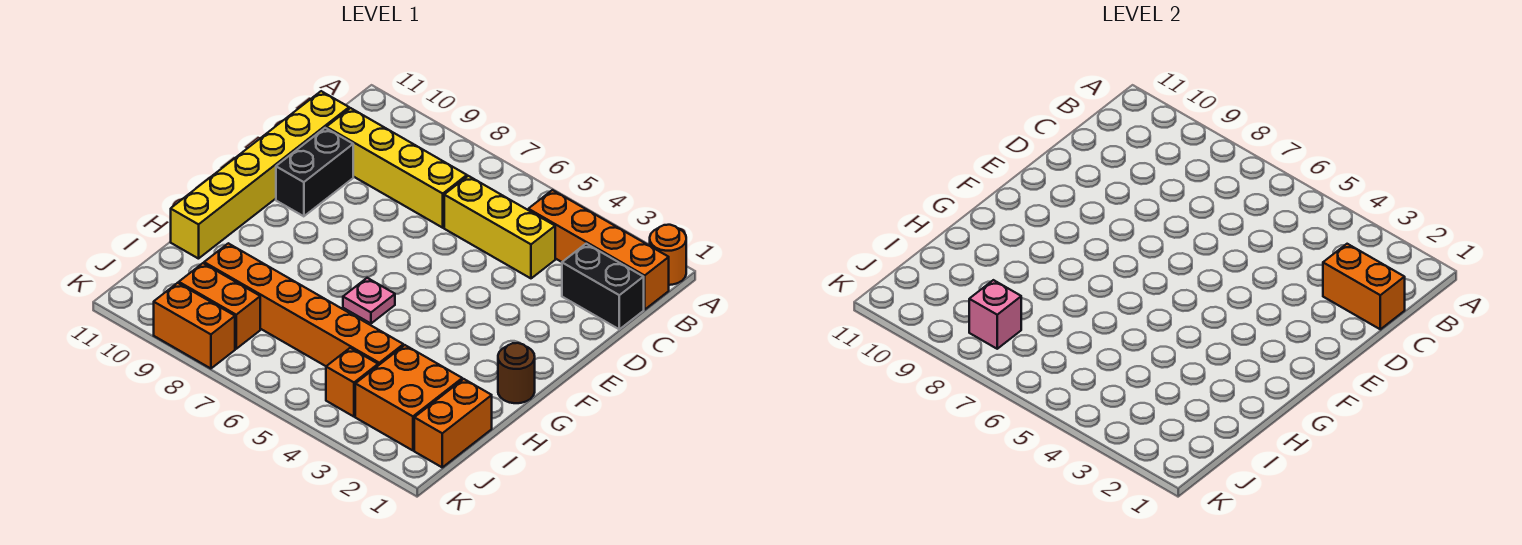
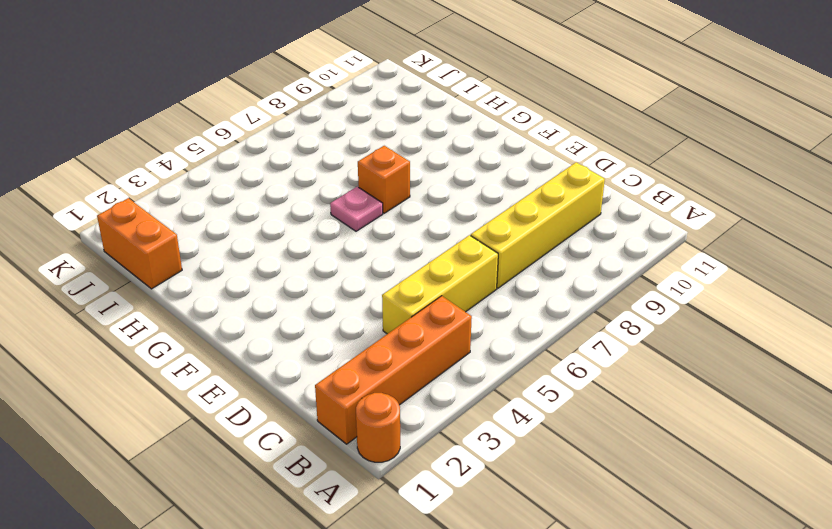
orange brick G7 level 1 -> orange brick J4 level 1
none -> black brick C1:C2 level 1
none -> yellow brick C11:H11 level 1
none -> black brick D10:E10 level 1

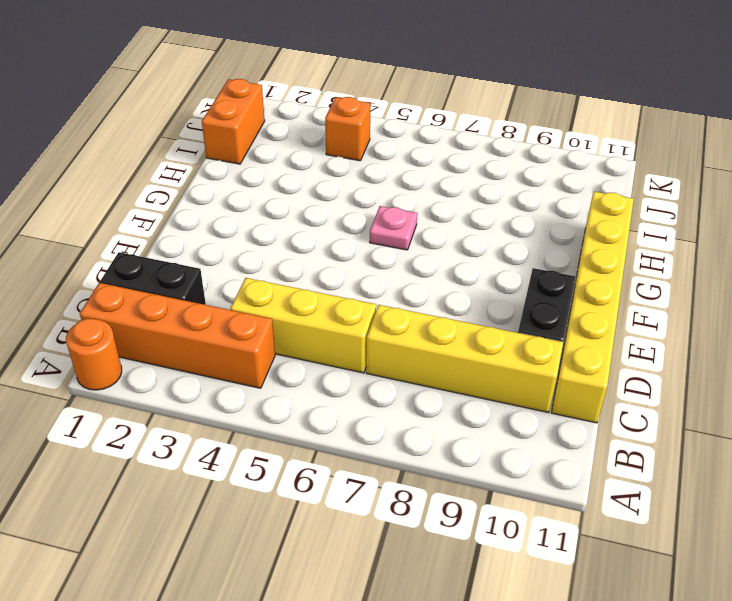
none -> brown round brick G1 level 1
none -> orange brick I2:J3 level 1
none -> orange brick I4:I9 level 1

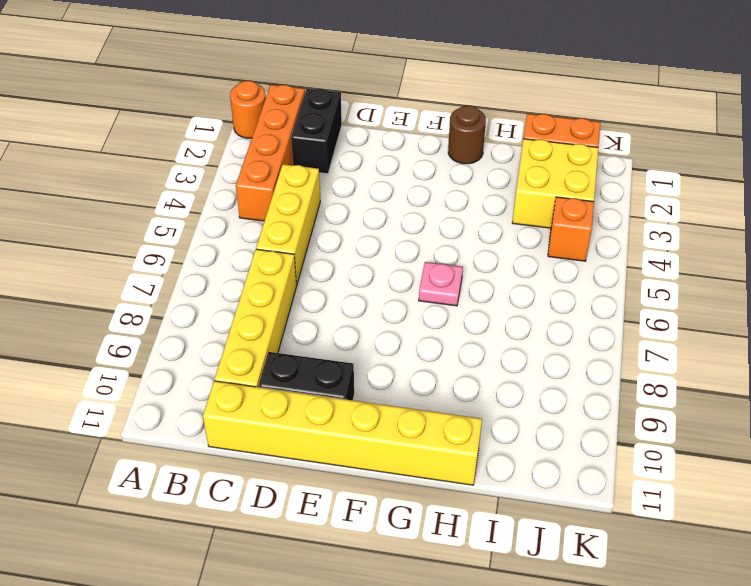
yellow brick I2:J3 level 1 -> orange brick I2:J3 level 1
none -> orange brick I4:I9 level 1
none -> orange brick J8:J9 level 1
none -> orange brick K8:K9 level 1

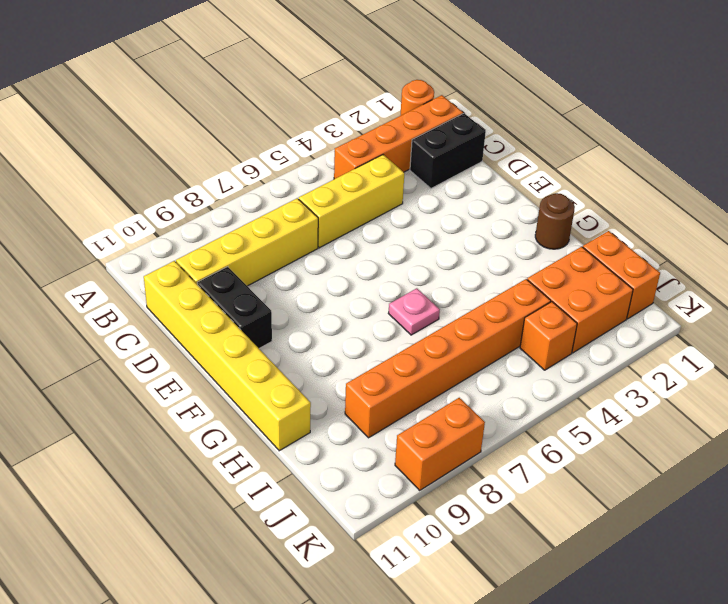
none -> orange brick J8:J9 level 1
none -> orange brick C1:C2 level 2
none -> pink brick J8 level 2

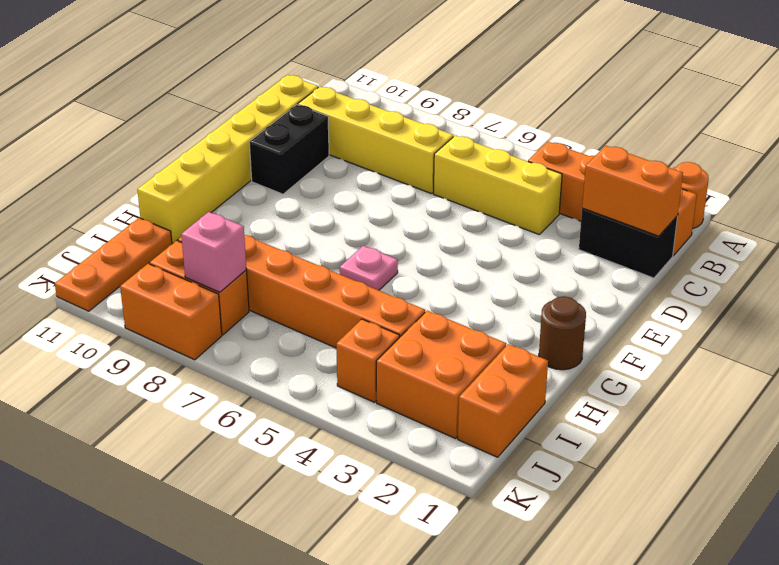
orange plate I11:K11 level 1 -> none

